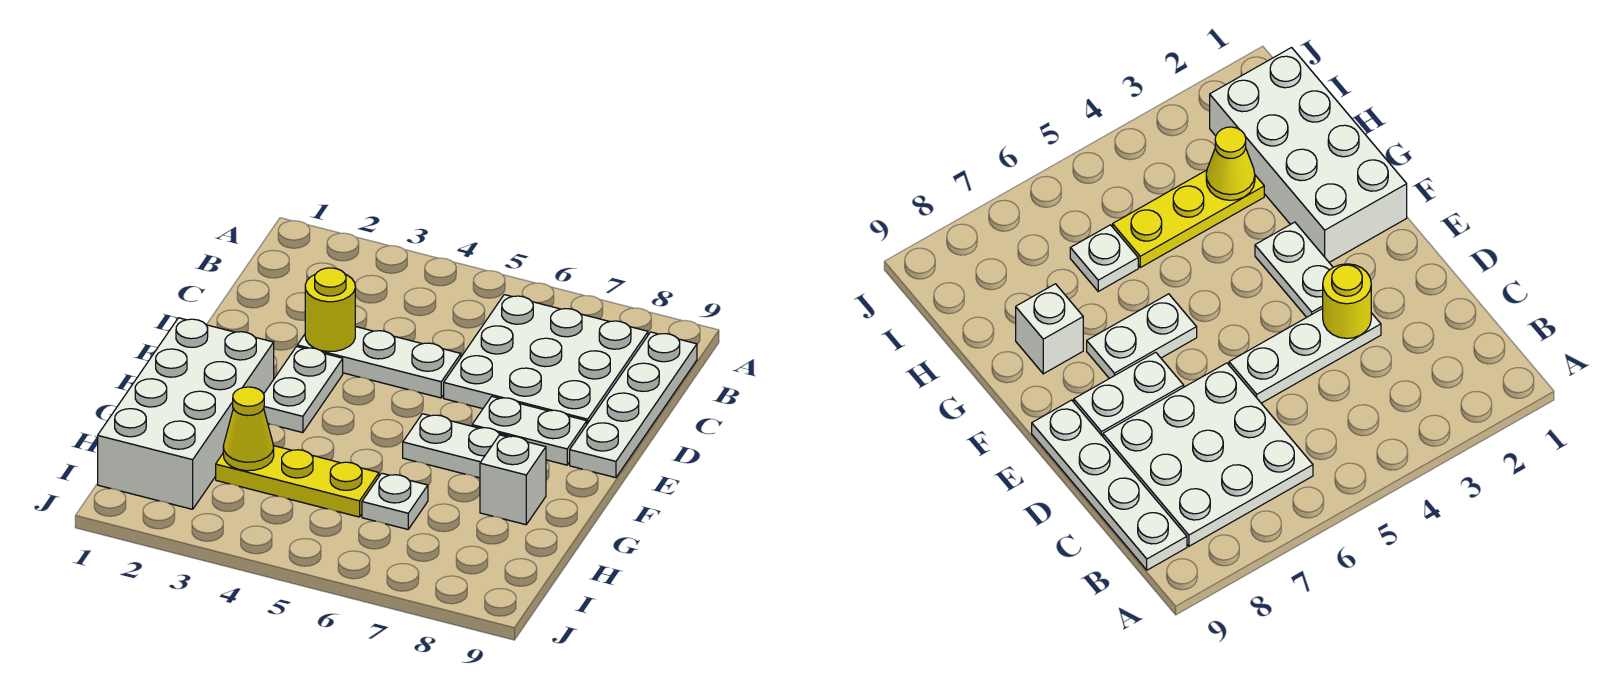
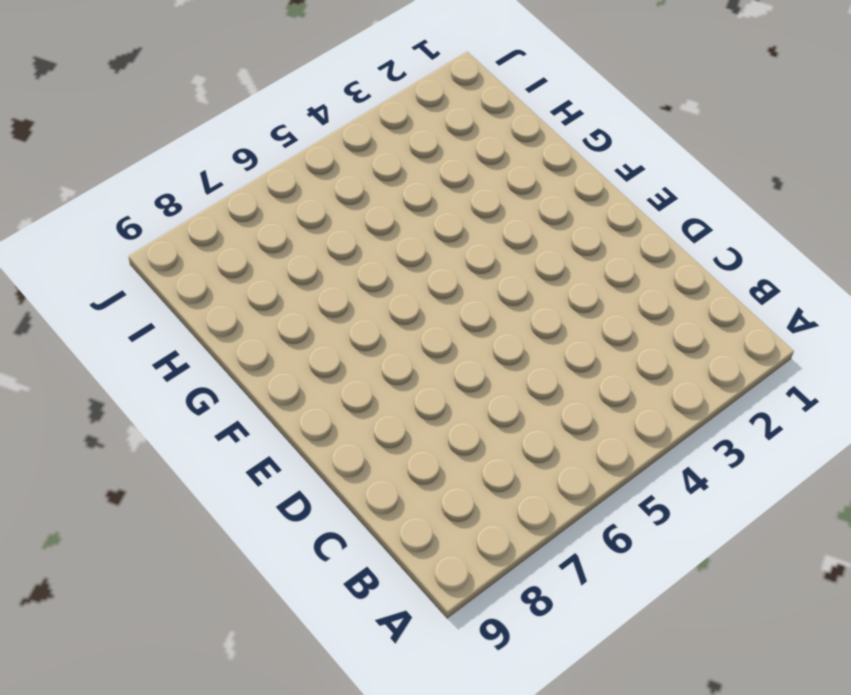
none -> white plate B6:D8 level 1
none -> white plate B9:E9 level 1
none -> white plate D3:D5 level 1

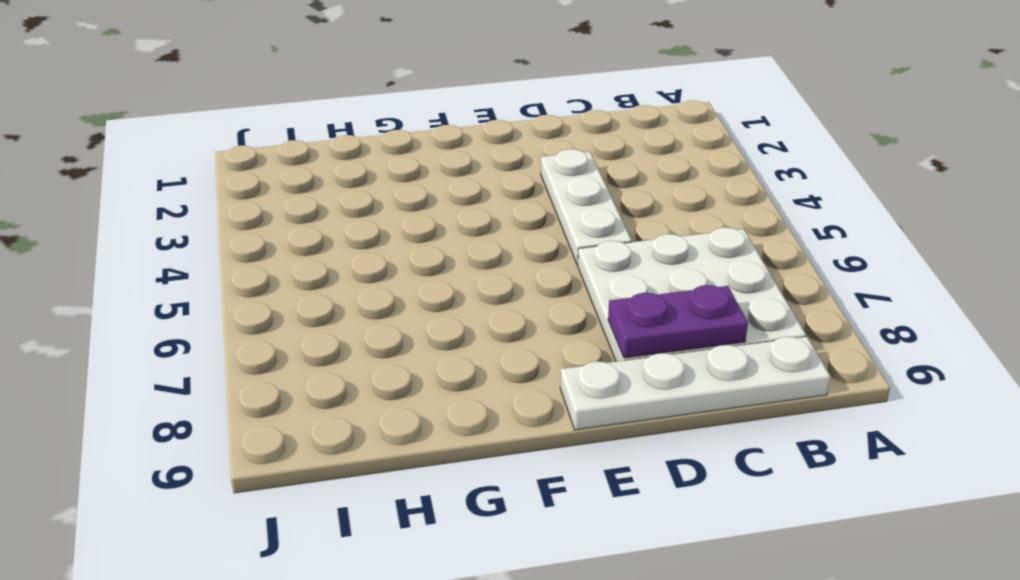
purple plate C8:D8 level 2 -> none
none -> white plate E3:F3 level 1
none -> white plate E7:E8 level 1
none -> white brick F1:I2 level 1

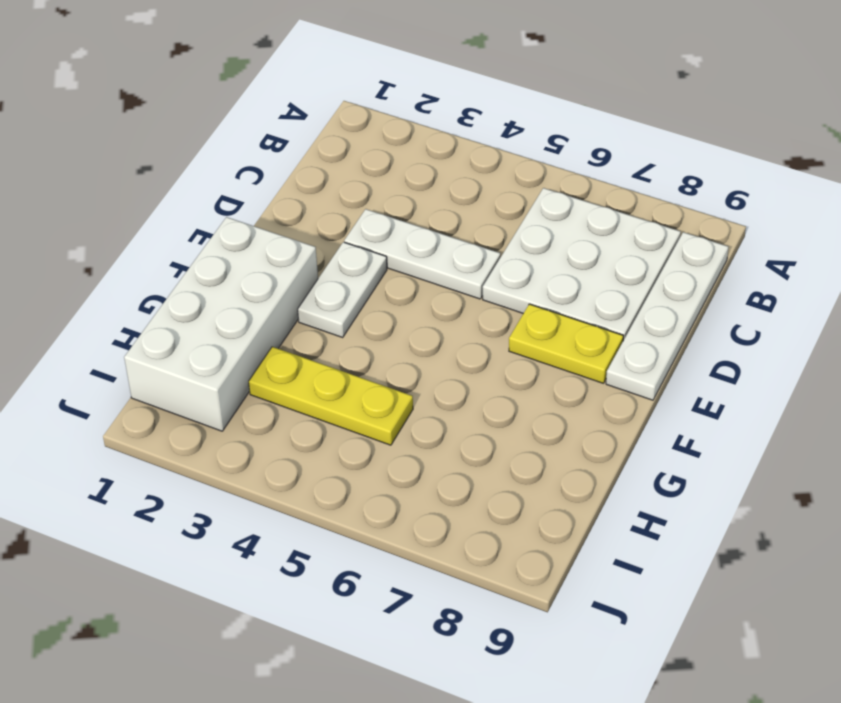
yellow plate E7:E8 level 1 -> white plate E7:E8 level 1
none -> white plate F6:F7 level 1
none -> white brick G8 level 1
none -> white plate H6 level 1

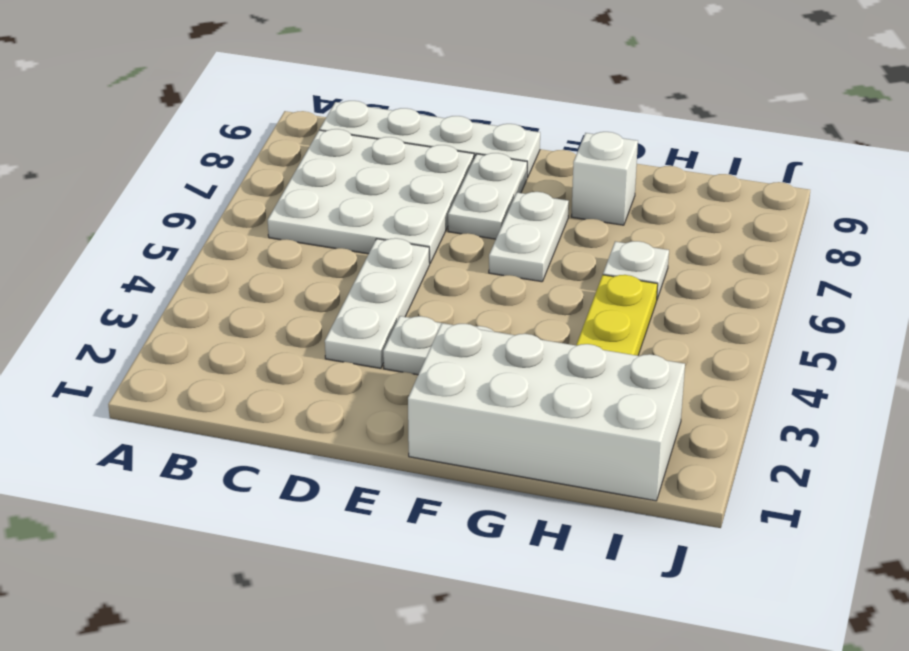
none -> yellow round brick D3 level 2
none -> yellow cone H3 level 2

